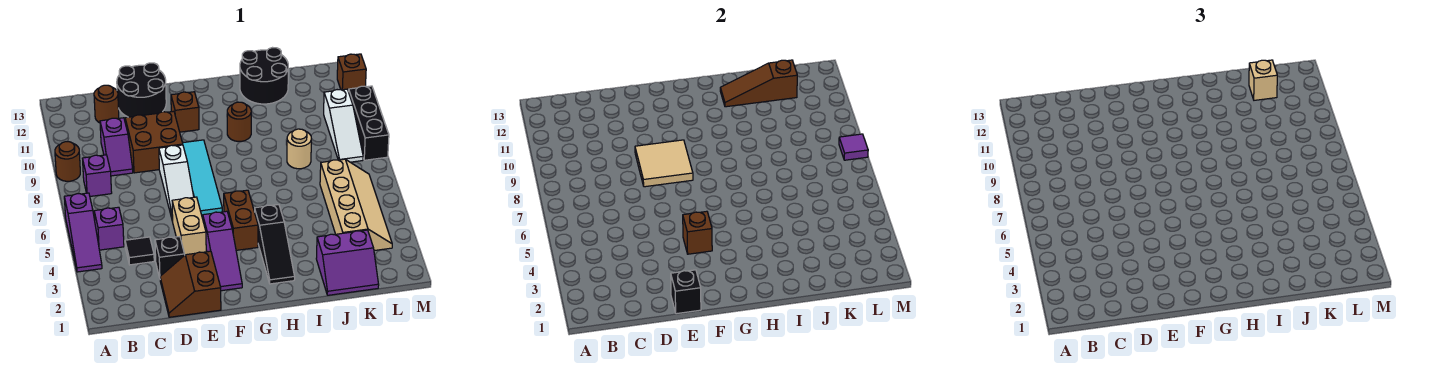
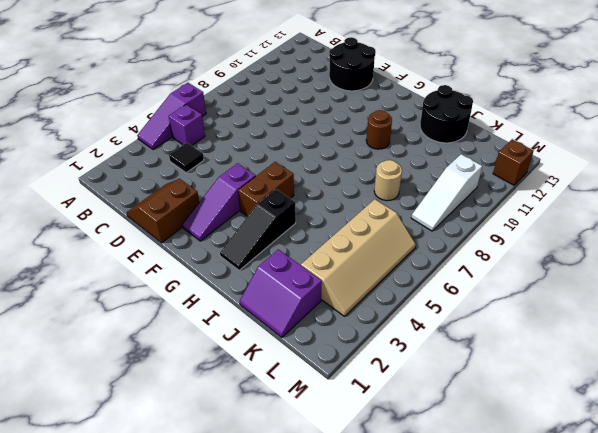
none -> brown round brick A9 level 1
none -> purple brick B8 level 1
none -> purple slope C9:C10 level 1 top 10
none -> brown round brick C12 level 1

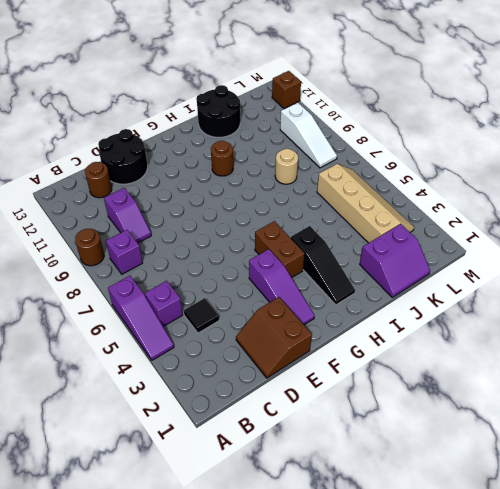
none -> black brick D3 level 1
none -> brown brick D9:E10 level 1
none -> tan brick E4:E5 level 1
none -> white slope E6:E8 level 1 top 8

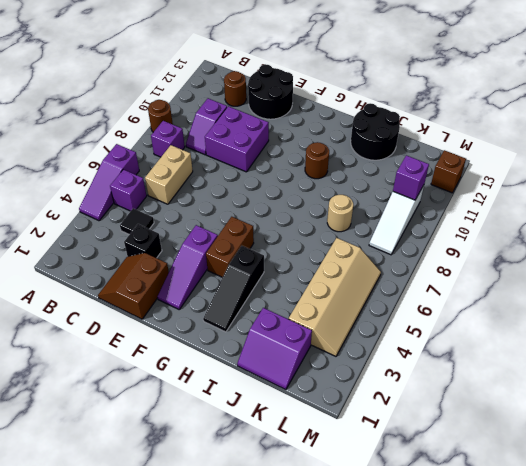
tan brick C6:C7 level 1 -> tan brick E4:E5 level 1
purple brick D9:E10 level 1 -> brown brick D9:E10 level 1
purple brick L10 level 2 -> none
none -> white slope E6:E8 level 1 top 8
none -> cyan tile F6:F9 level 1
none -> brown brick F11 level 1
none -> black brick M8:M10 level 1

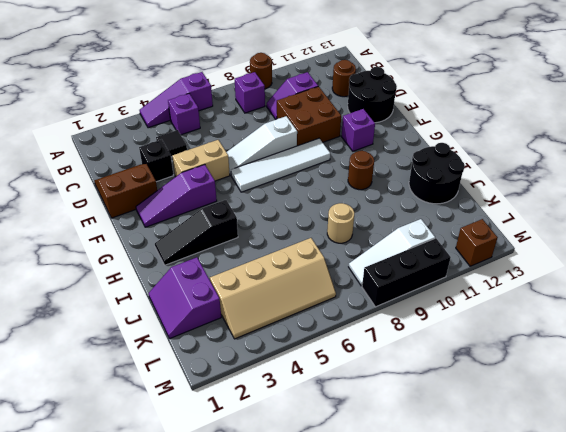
white tile F6:F9 level 1 -> cyan tile F6:F9 level 1
purple brick F11 level 1 -> brown brick F11 level 1
none -> brown brick G4:G5 level 1
none -> black brick E1 level 2
none -> tan tile E8:F9 level 2
none -> brown brick F4 level 2

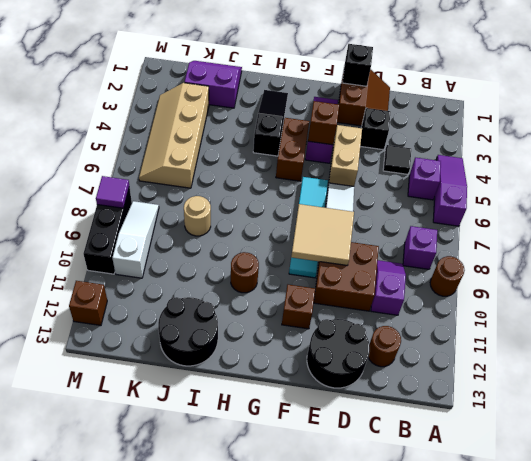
none -> brown slope I12:K12 level 2 top K
none -> tan brick K12 level 3

